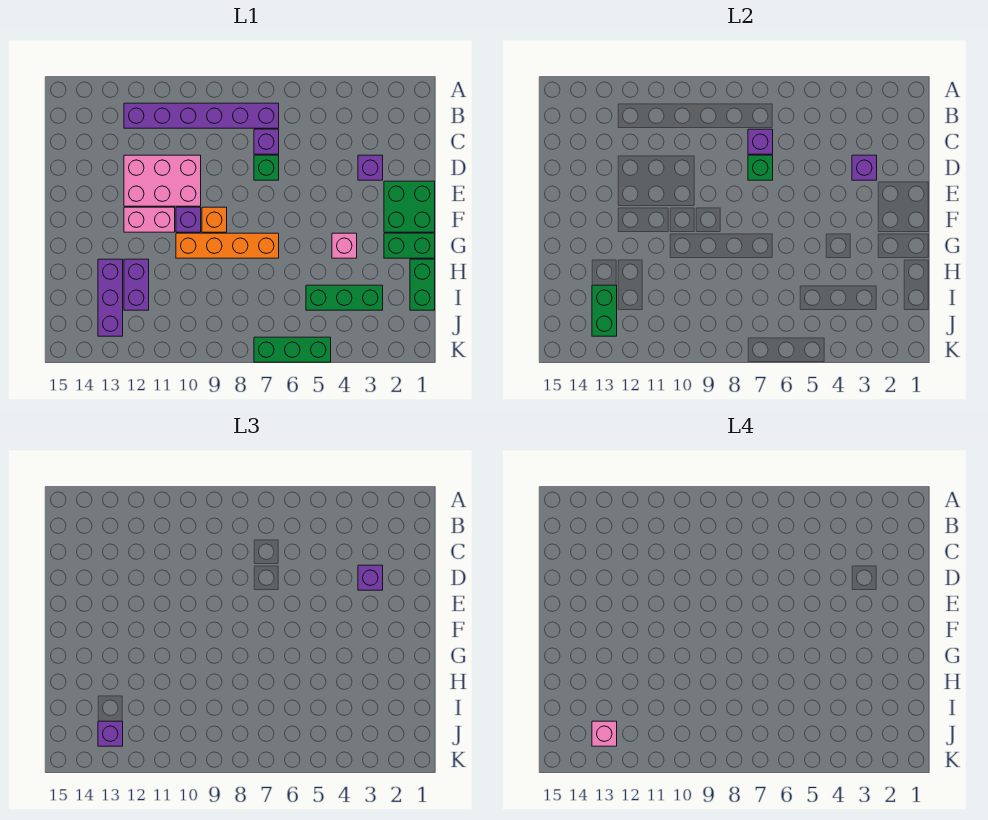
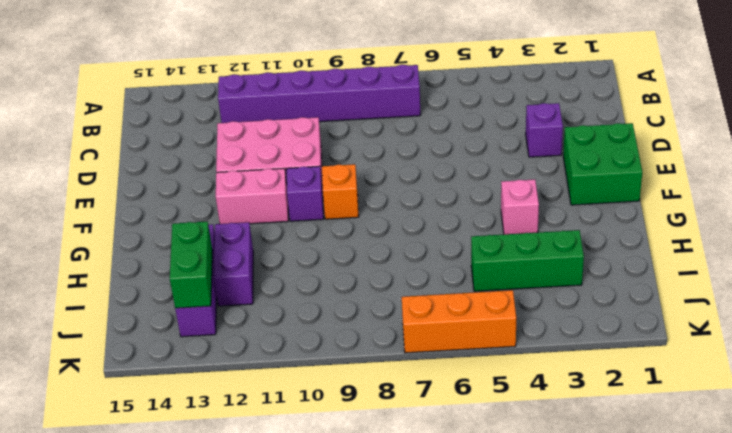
orange brick K5:K7 level 1 -> green brick K5:K7 level 1
none -> purple brick C7 level 1
none -> green brick D7 level 1
none -> green brick G1:G2 level 1

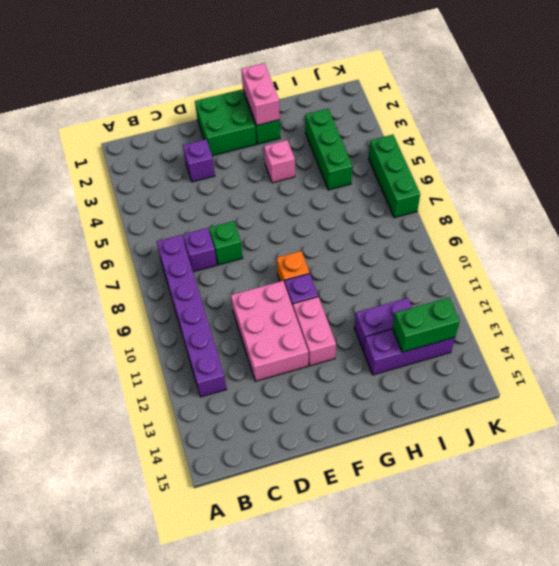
pink brick G1:G2 level 2 -> none
none -> orange brick G7:G10 level 1
none -> green brick H1:I1 level 1
none -> purple brick C7 level 2

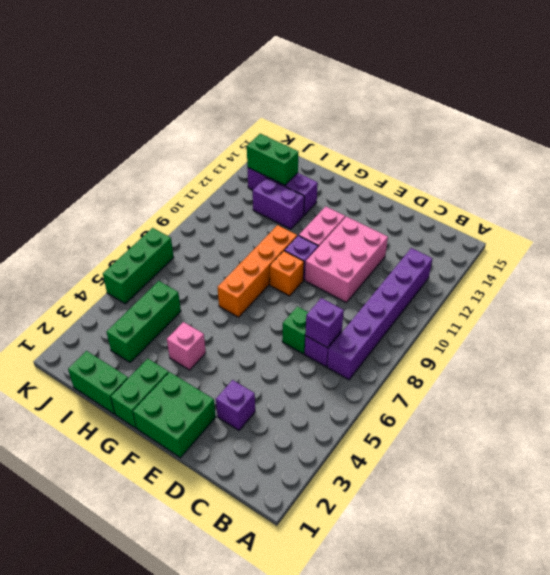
none -> purple brick D3 level 2
none -> green brick D7 level 2
none -> purple brick D3 level 3

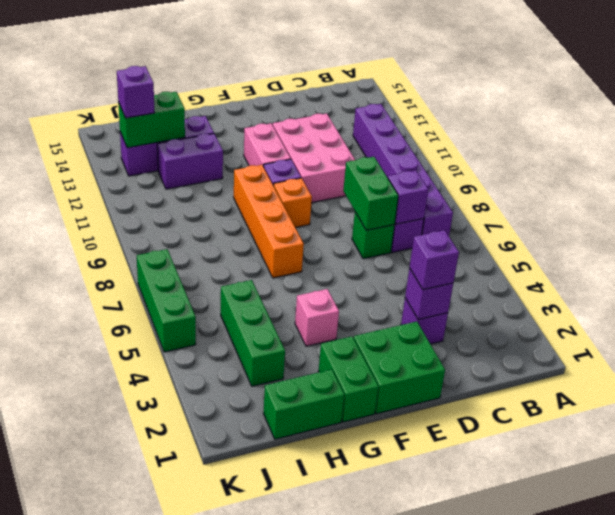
green brick D7:D8 level 2 -> green brick D7 level 2
none -> pink brick J13 level 4

